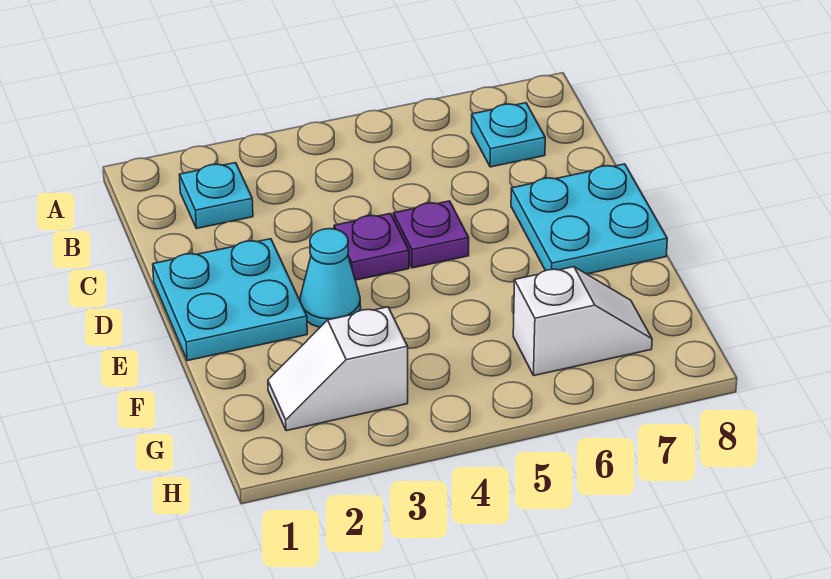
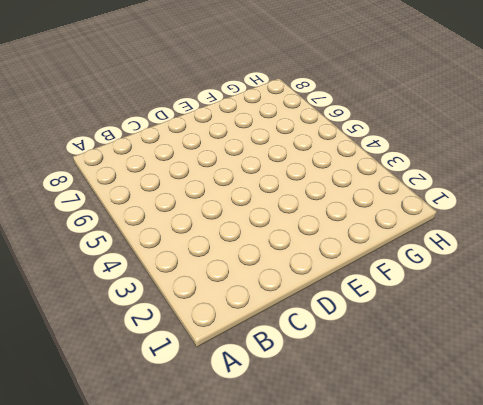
none -> cyan plate B2 level 1
none -> cyan plate B7 level 1

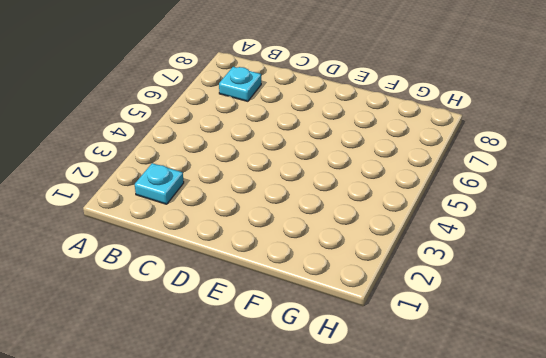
none -> cyan plate D1:E2 level 1
none -> purple plate D4 level 1

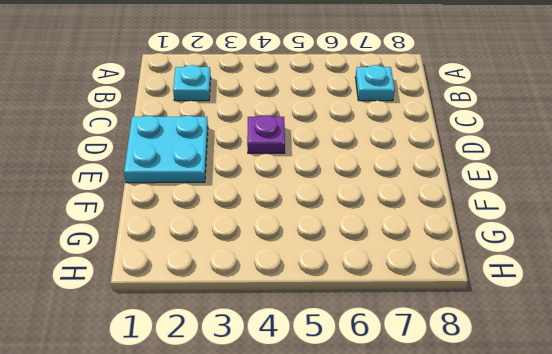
none -> purple plate D5 level 1
none -> cyan plate D7:E8 level 1

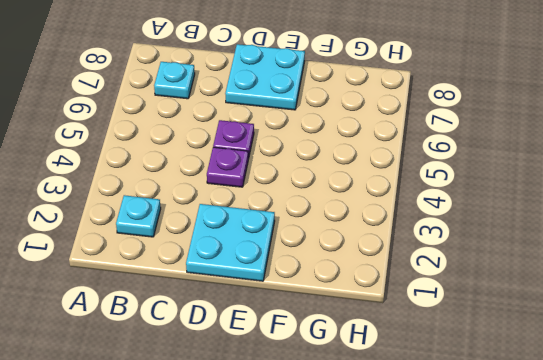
none -> cyan cone E3 level 1
none -> white slope G2:G3 level 1 top 3

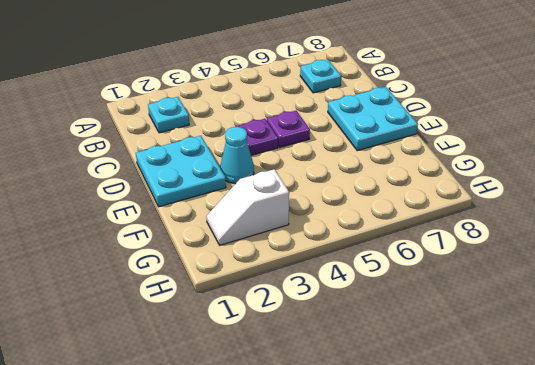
none -> white slope G6:G7 level 1 top 6

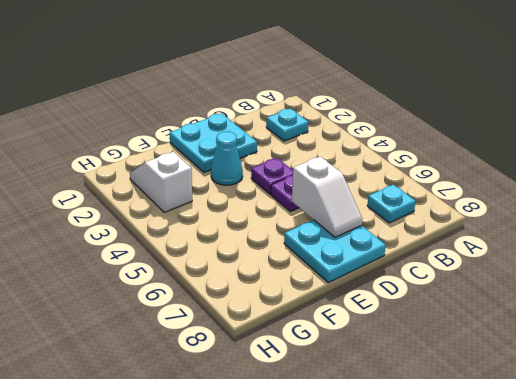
white slope D6:D7 level 2 top 6 -> white slope G6:G7 level 1 top 6

